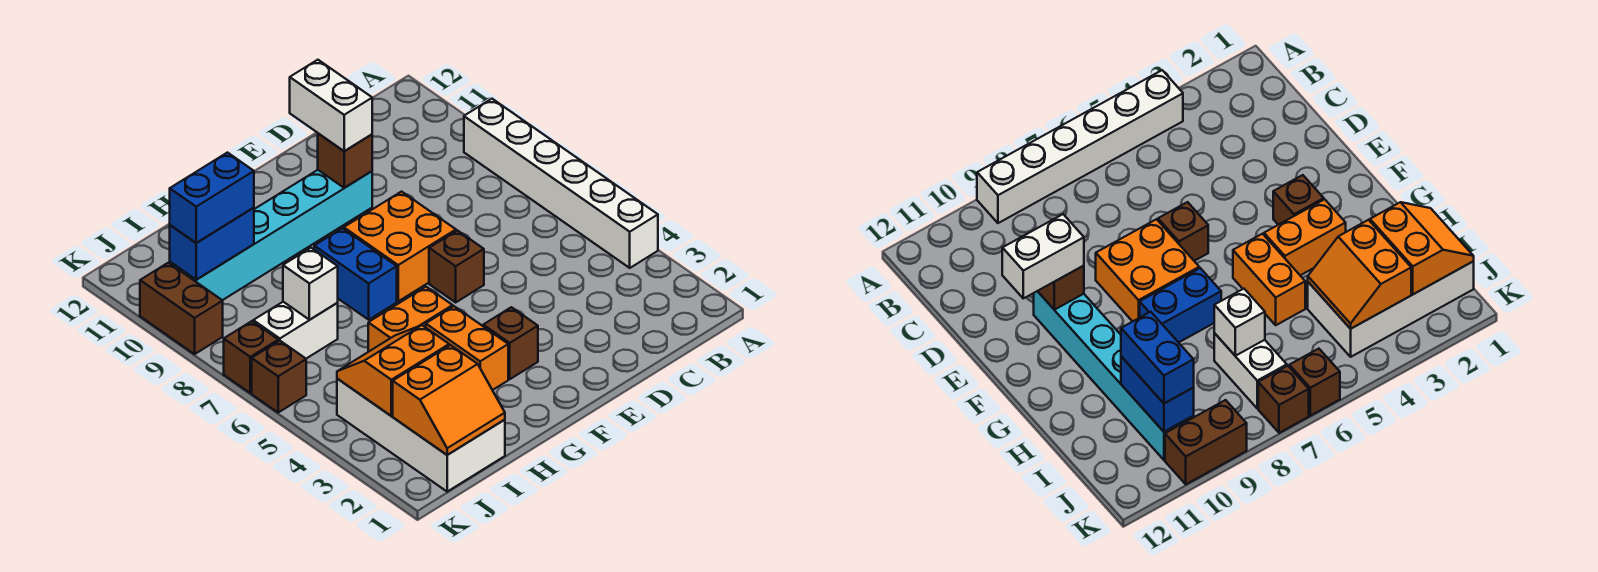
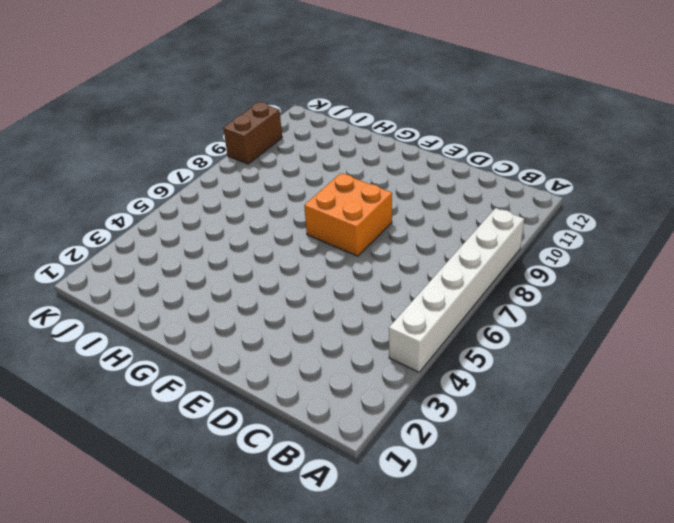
none -> brown brick E6 level 1
none -> cyan brick E10:J10 level 1
none -> brown brick F3 level 1

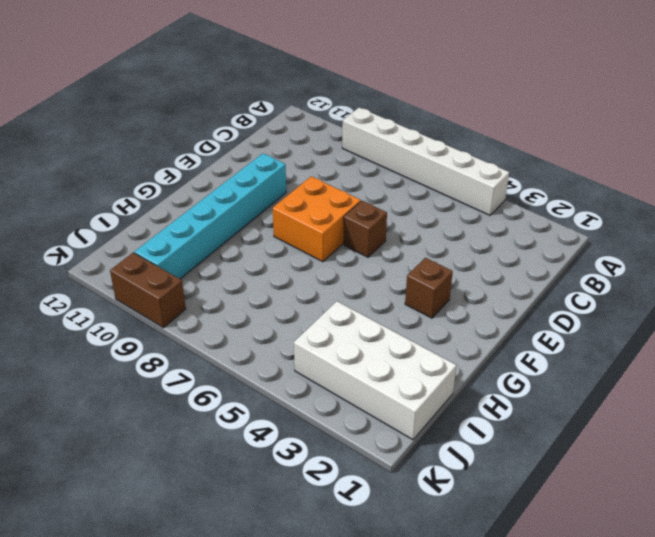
none -> orange brick G3:G4 level 1
none -> orange brick G5:H5 level 1
none -> blue brick G7:G8 level 1

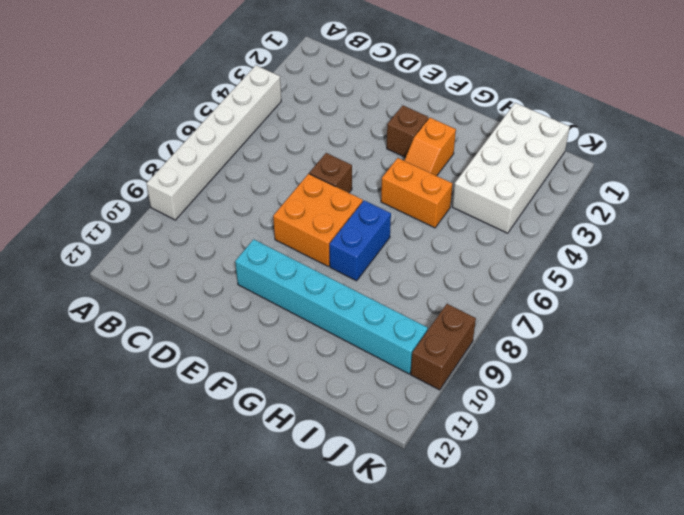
orange slope G3:G4 level 1 top 3 -> orange brick G3:G4 level 1
none -> white brick I7:J7 level 1
none -> brown brick K6 level 1
none -> brown brick K7 level 1

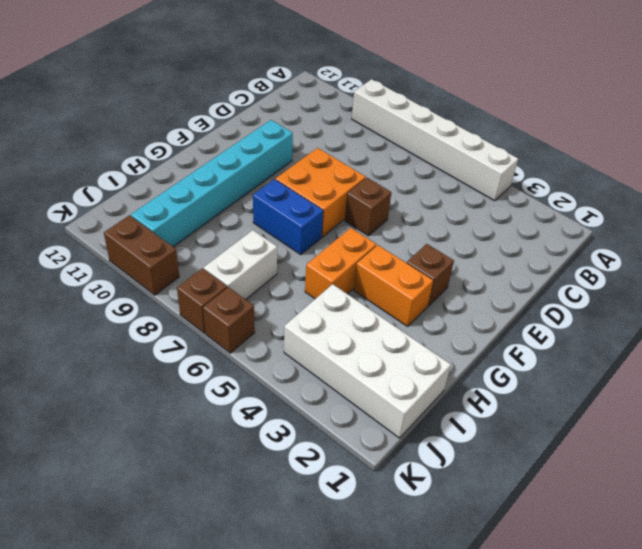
none -> brown brick E10 level 2
none -> orange slope I1:J2 level 2 top 2
none -> orange slope I3:J4 level 2 top 3

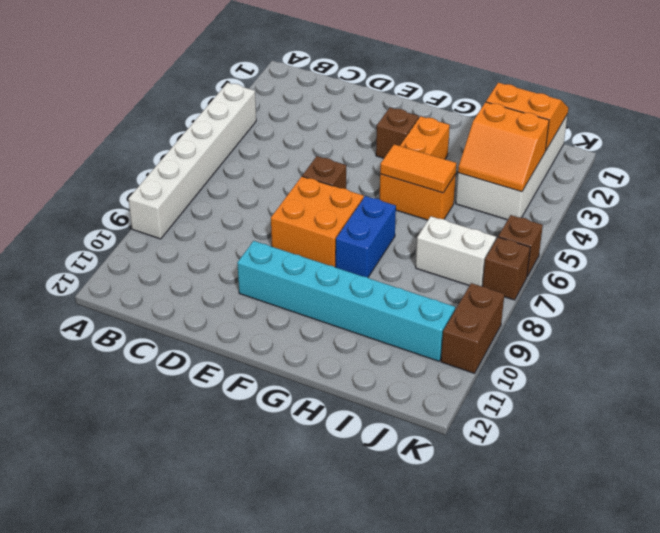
orange tile G5:H5 level 2 -> none
none -> brown brick E10 level 2
none -> white brick I7 level 2
none -> blue brick I10:J10 level 2

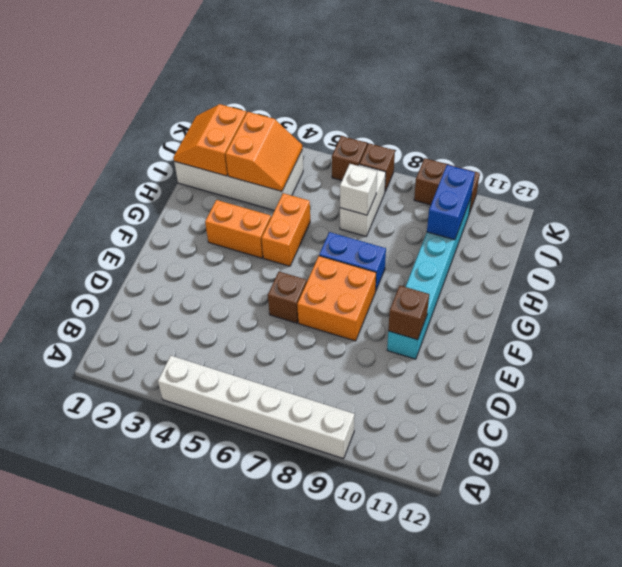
none -> brown brick F3 level 1
none -> white brick E10:E11 level 3
none -> blue brick I10:J10 level 3

